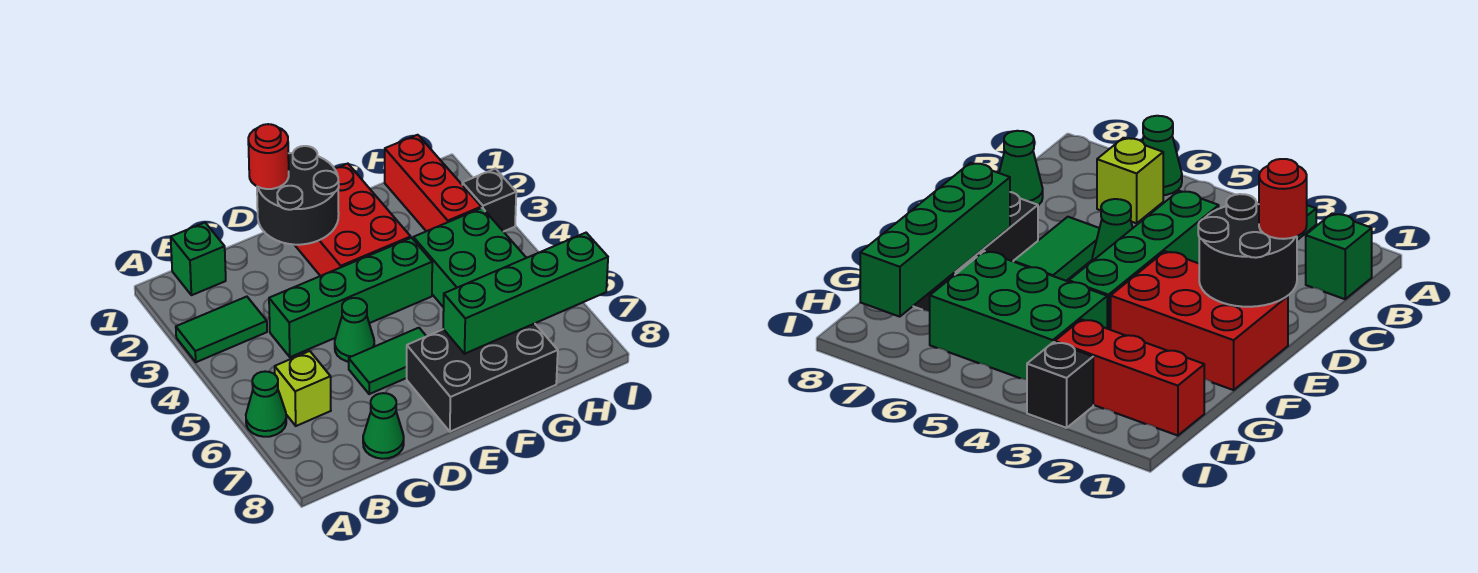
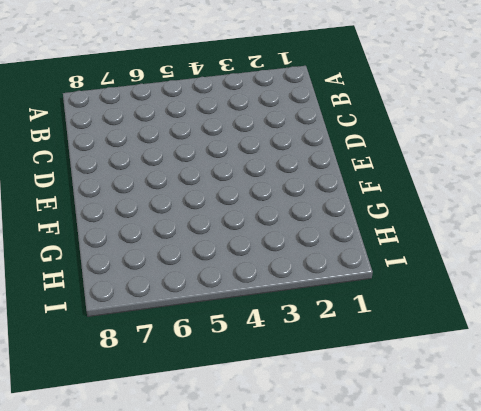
none -> green tile A3:B3 level 1
none -> green cone A6 level 1
none -> green brick B1 level 1

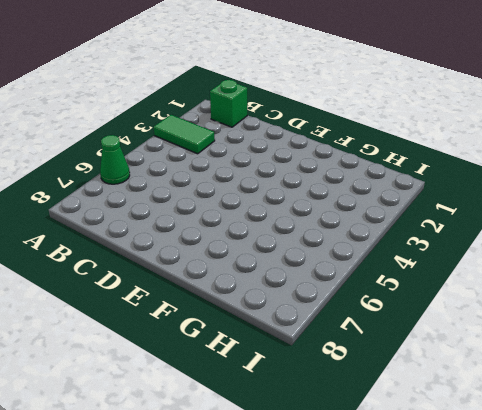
none -> lime brick B6 level 1
none -> green brick C4:F4 level 1
none -> green cone C8 level 1

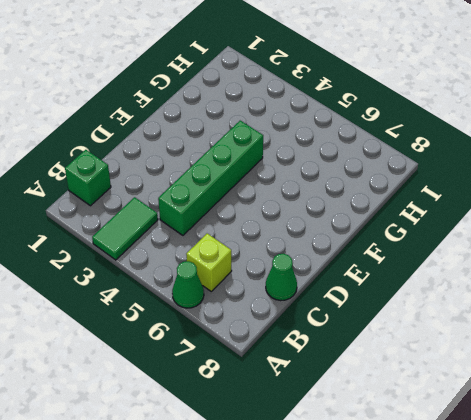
none -> green cone D5 level 1
none -> green tile D6:E6 level 1
none -> red brick E1:F3 level 1

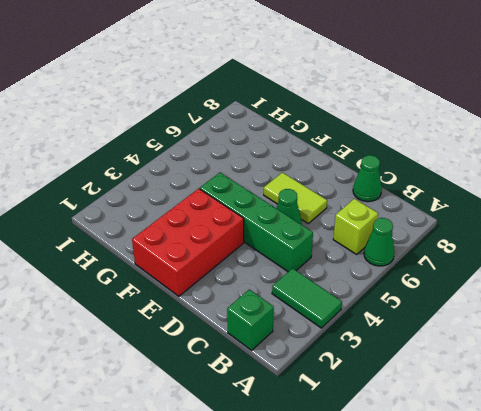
lime tile D6:E6 level 1 -> green tile D6:E6 level 1
none -> black brick E7:G8 level 1
none -> green brick G4:H6 level 1
none -> red brick H1:H3 level 1

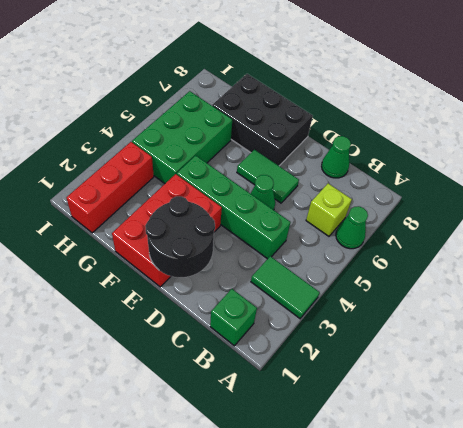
none -> black brick I3 level 1
none -> green brick F7:I7 level 2
none -> red round brick D1 level 3

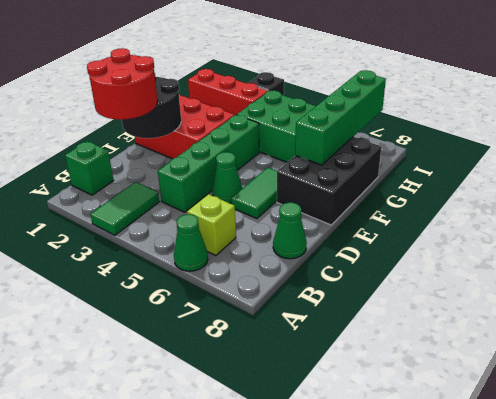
red round brick C1:D2 level 3 -> red round brick D1 level 3

